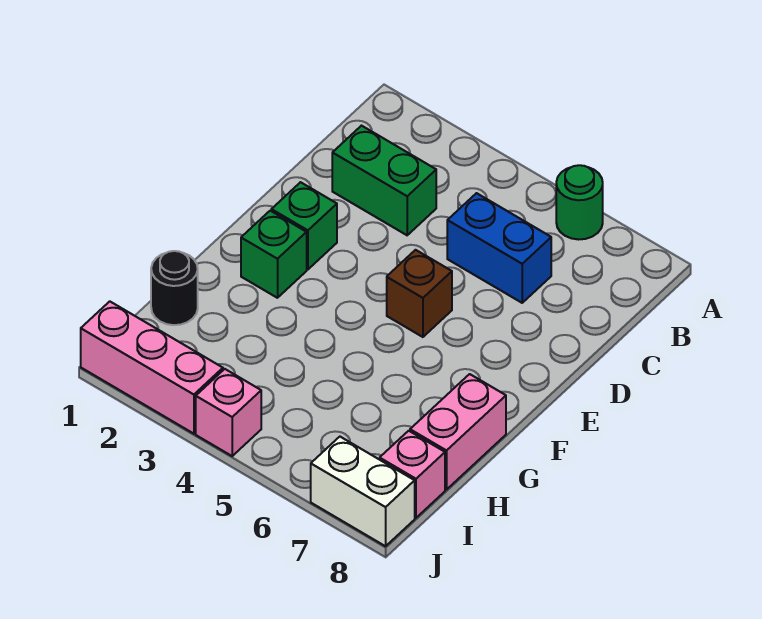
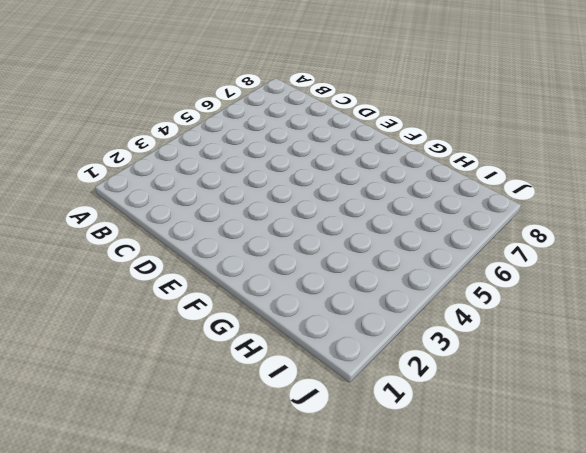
none -> green round brick A6 level 1
none -> green brick C2:C3 level 1
none -> blue brick C5:C6 level 1

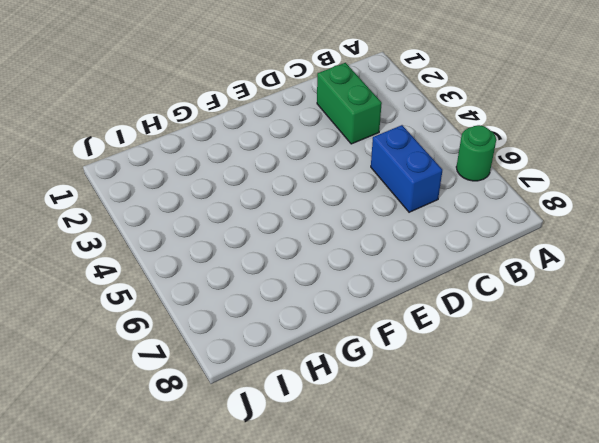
none -> green brick E2 level 1
none -> brown brick E5 level 1
none -> green brick F2 level 1

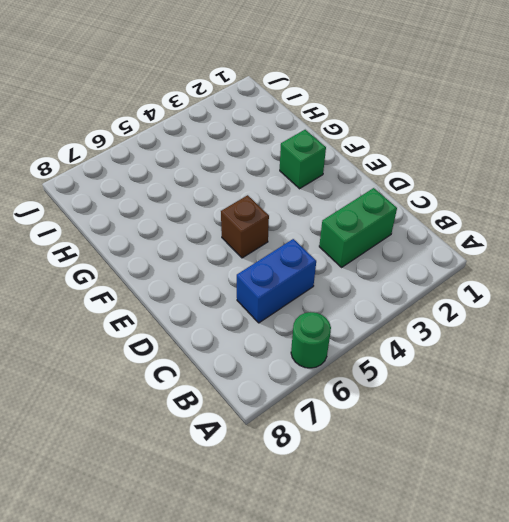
none -> green brick E2 level 1
none -> pink brick G8:H8 level 1
none -> black round brick H1 level 1

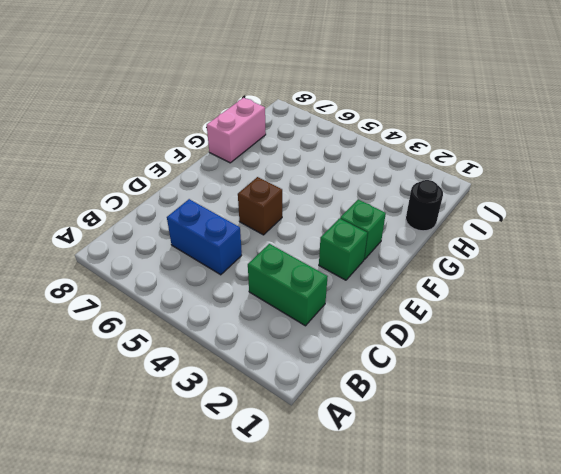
none -> green round brick A6 level 1
none -> pink brick I8 level 1
none -> pink brick J1:J3 level 1

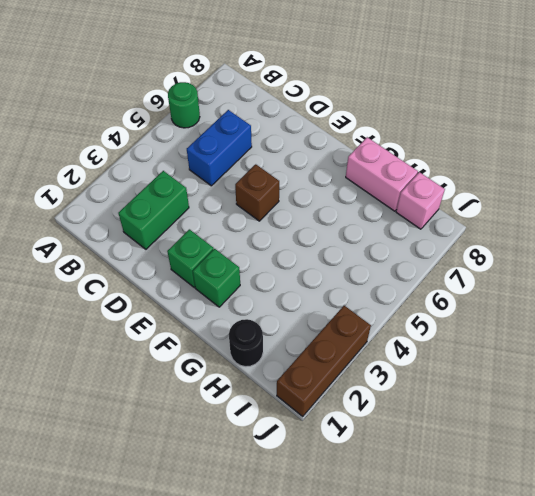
brown brick J1:J3 level 1 -> pink brick J1:J3 level 1
none -> pink brick J4 level 1
none -> white brick J7:J8 level 1

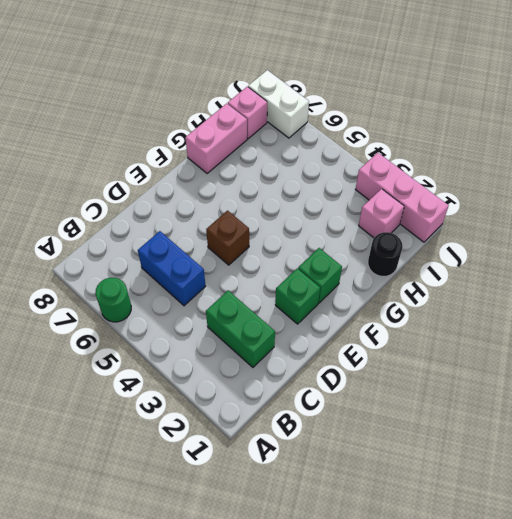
pink brick I2 level 1 -> pink brick J4 level 1

